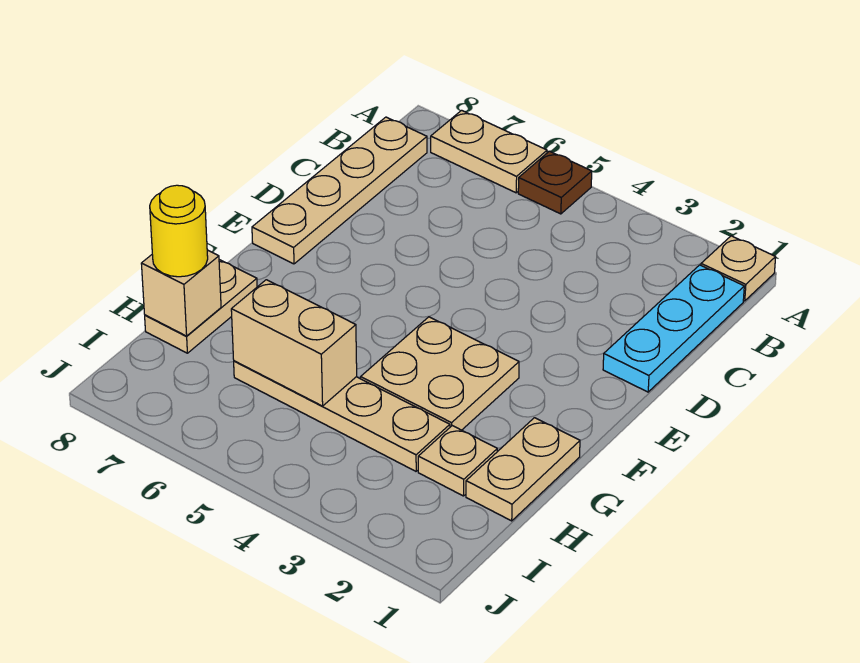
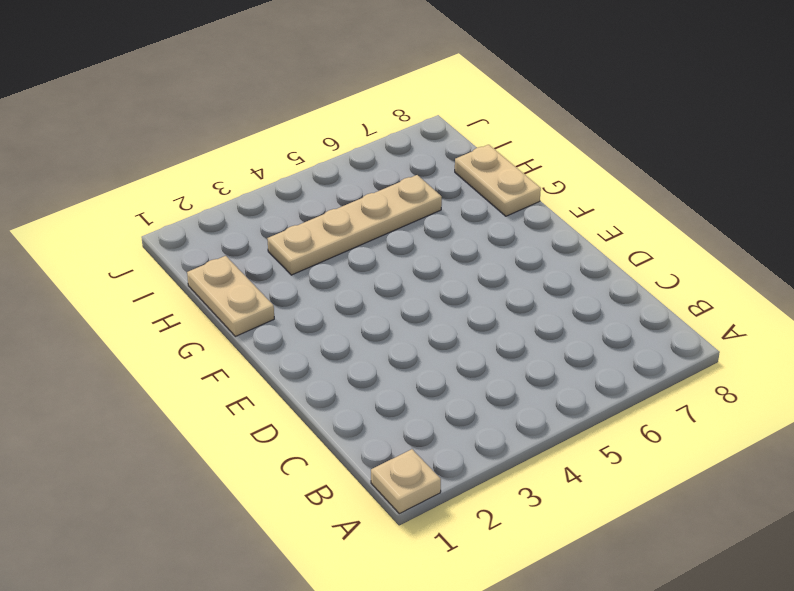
none -> brown plate A5 level 1
none -> tan plate A6:A7 level 1
none -> cyan plate B1:D1 level 1

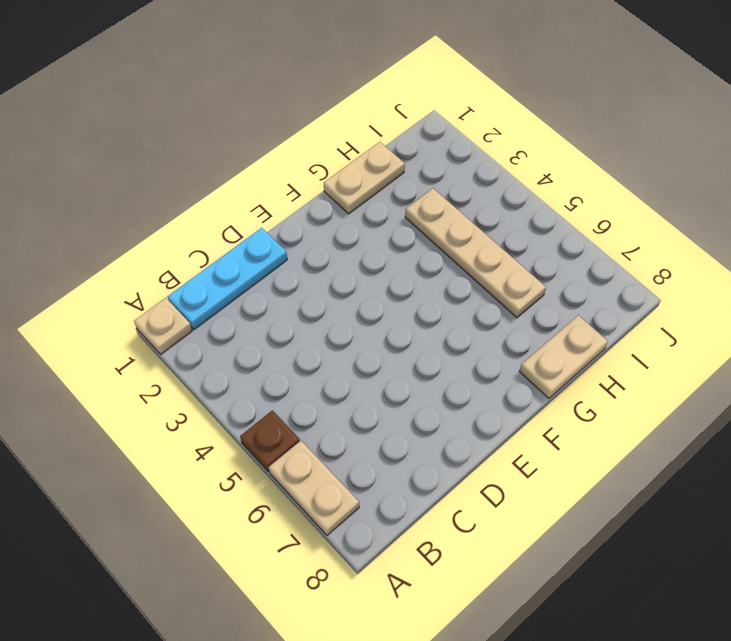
none -> tan plate B8:E8 level 1
none -> tan plate F3:G4 level 1
none -> tan plate H2 level 1

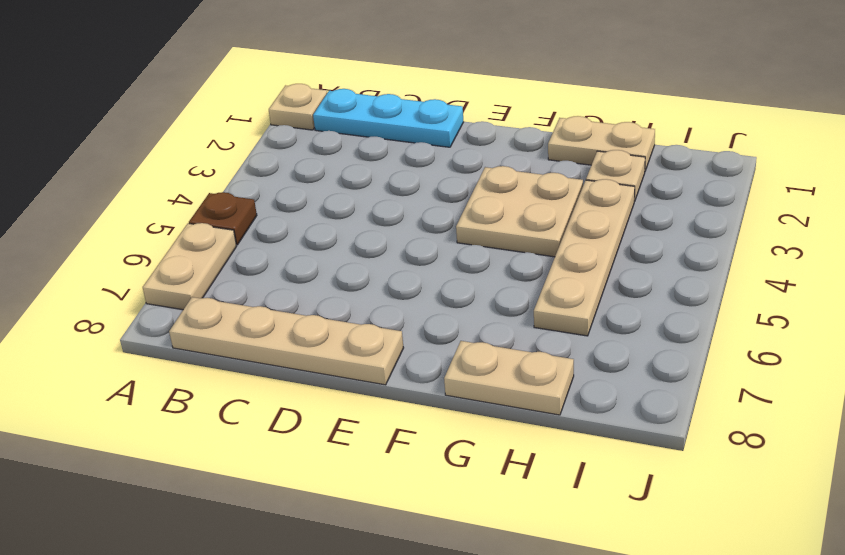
none -> tan brick H5:H6 level 2
none -> tan brick H8 level 2
none -> yellow round brick H8 level 3

